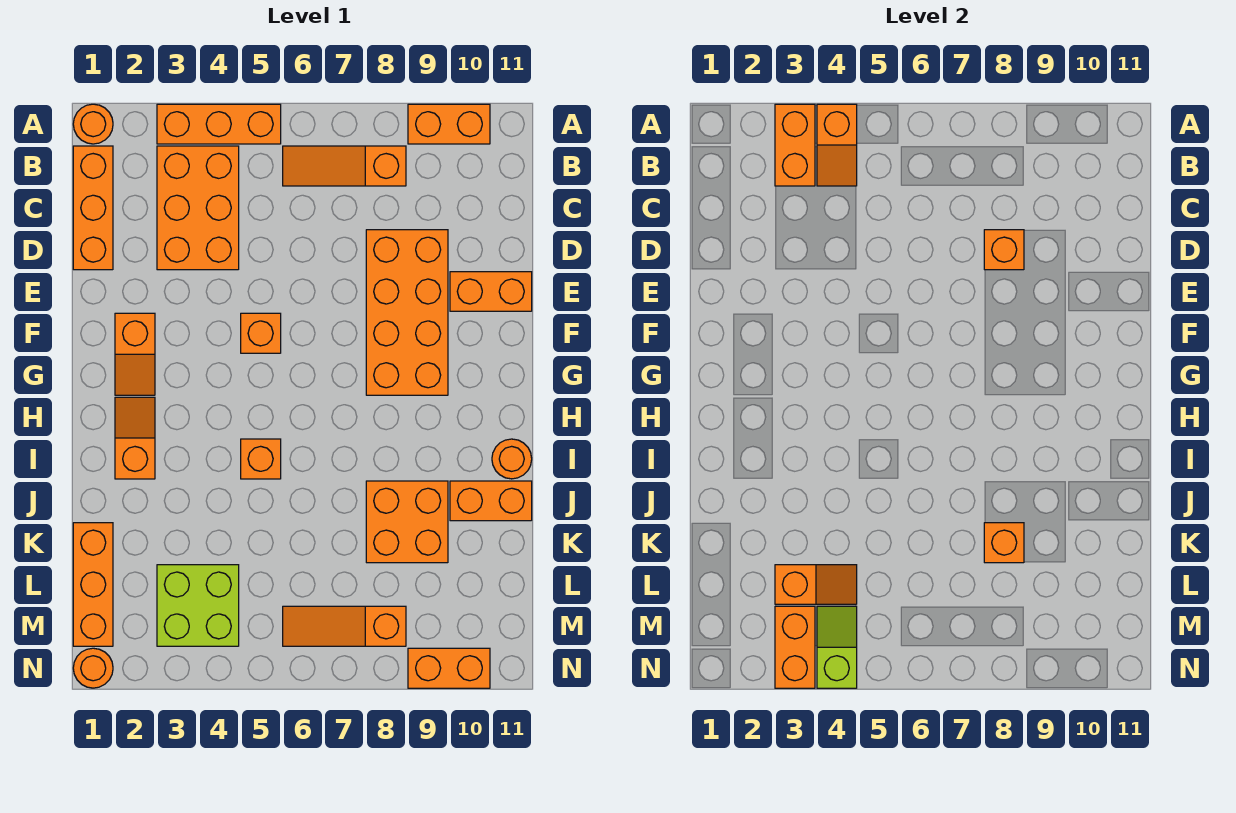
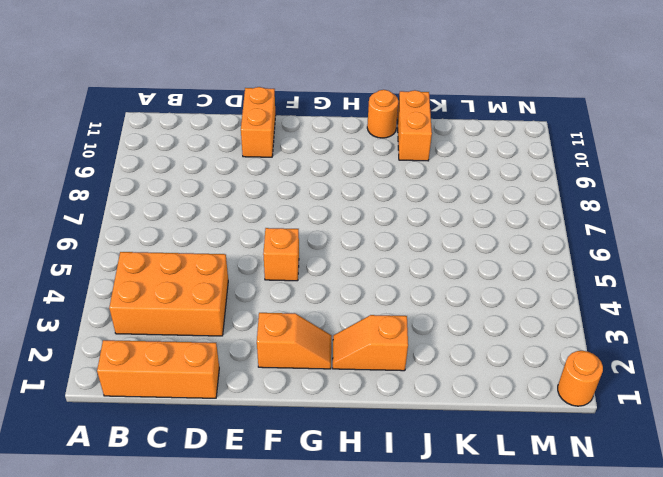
none -> orange round brick A1 level 1
none -> orange brick A3:A5 level 1
none -> orange brick A9:A10 level 1

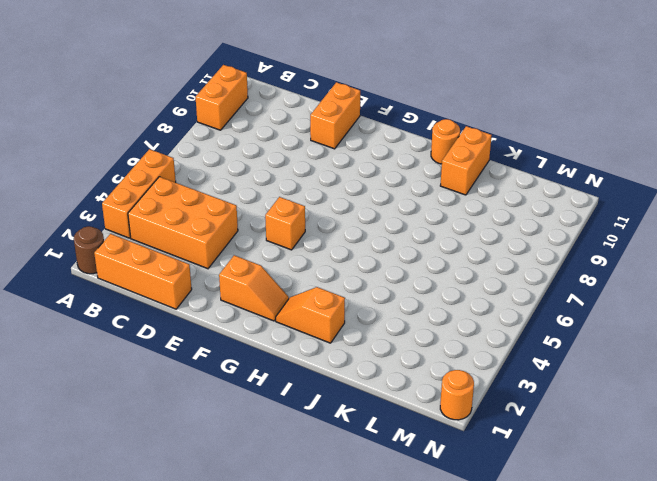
brown round brick A1 level 1 -> orange round brick A1 level 1
none -> orange slope B6:B8 level 1 top 8
none -> orange brick D8:G9 level 1
none -> orange brick I5 level 1

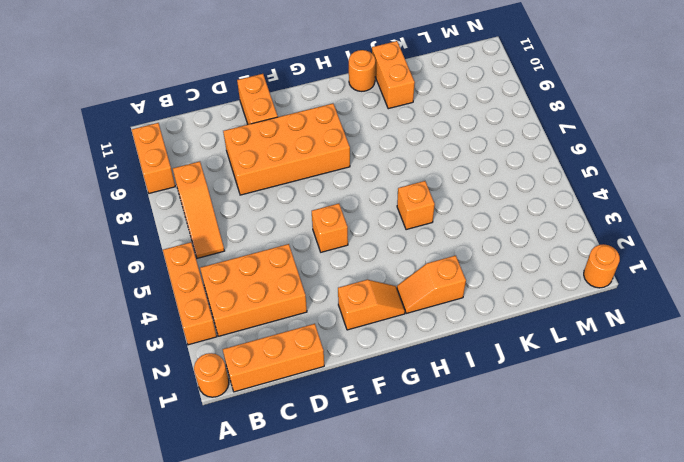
none -> orange brick J8:K9 level 1
none -> orange brick K1:M1 level 1
none -> lime brick L3:M4 level 1

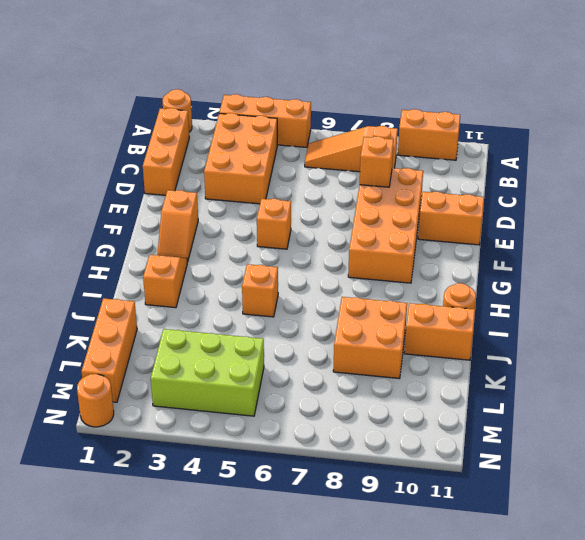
lime brick L3:M5 level 1 -> lime brick L3:M4 level 1
none -> orange slope M6:M8 level 1 top 8
none -> orange brick N9:N10 level 1
none -> orange brick A3:B3 level 2

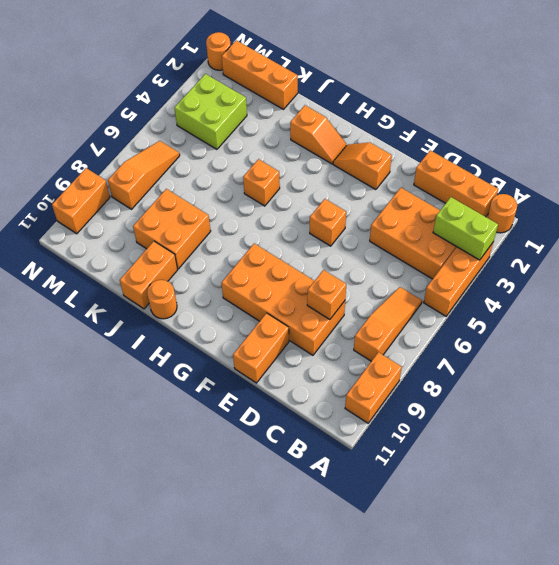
lime brick A3:B3 level 2 -> orange brick A3:B3 level 2
none -> orange slope A4:B4 level 2 top A
none -> orange brick K8 level 2
none -> orange slope L3:L4 level 2 top 3

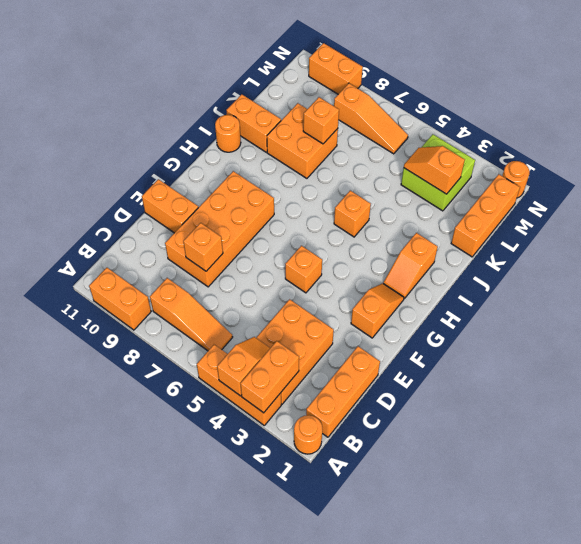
none -> orange brick M3:N3 level 2
none -> lime slope M4:N4 level 2 top N

